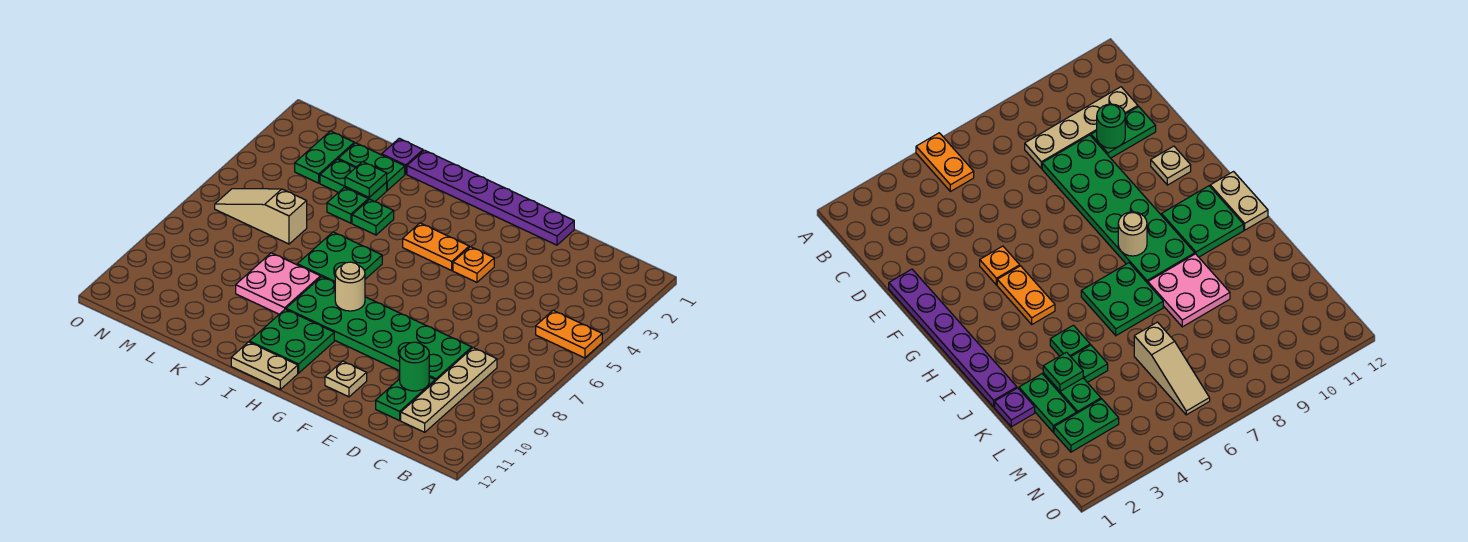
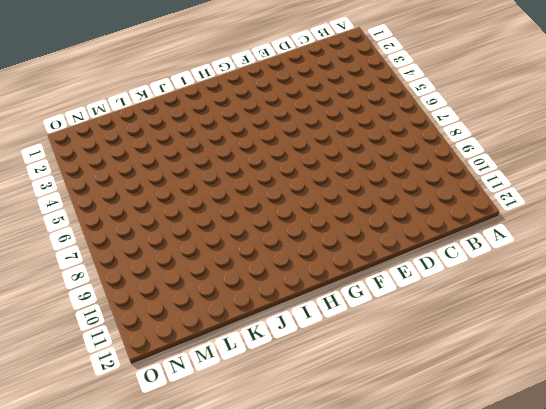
none -> orange plate A5:B5 level 1
none -> tan plate C8:C11 level 1
none -> green plate D8:I9 level 1

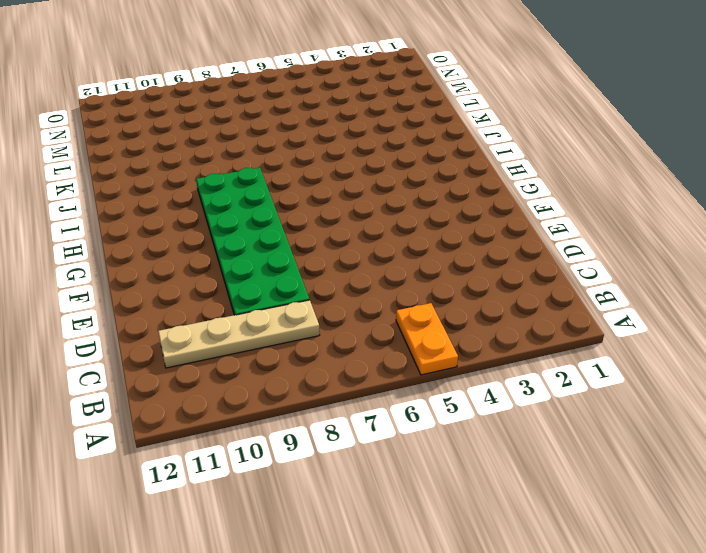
none -> green plate D10:D11 level 1
none -> purple plate E1:J1 level 1
none -> orange plate F4 level 1

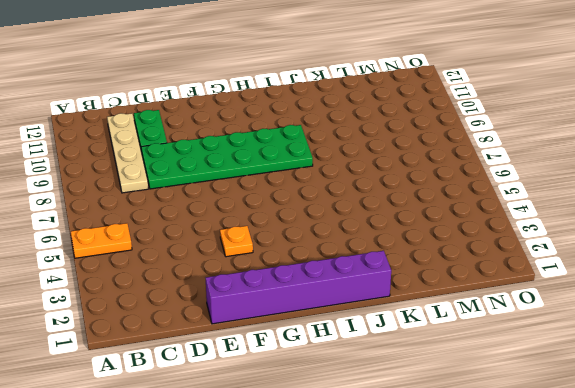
purple brick E1:J1 level 1 -> purple plate E1:J1 level 1
none -> tan plate F11 level 1
none -> orange plate G4:H4 level 1
none -> green plate H10:I11 level 1

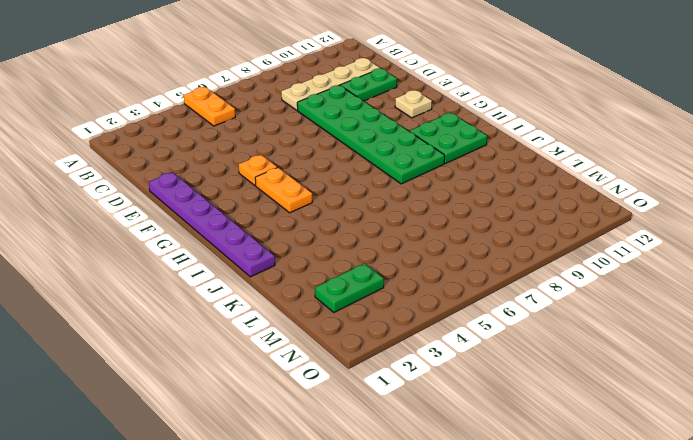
none -> tan plate H12:I12 level 1
none -> green plate I6:J7 level 1
none -> green plate J4 level 1

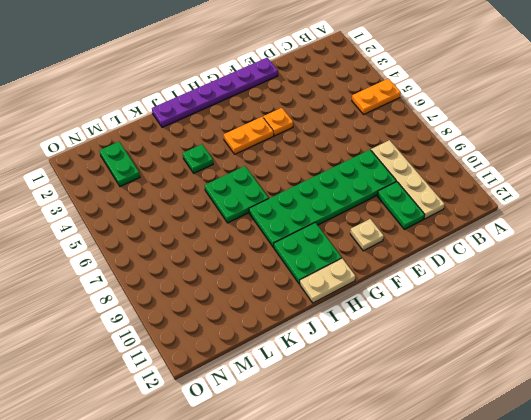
none -> pink plate J8:K9 level 1
none -> purple plate K1 level 1
none -> green plate K2:L2 level 1

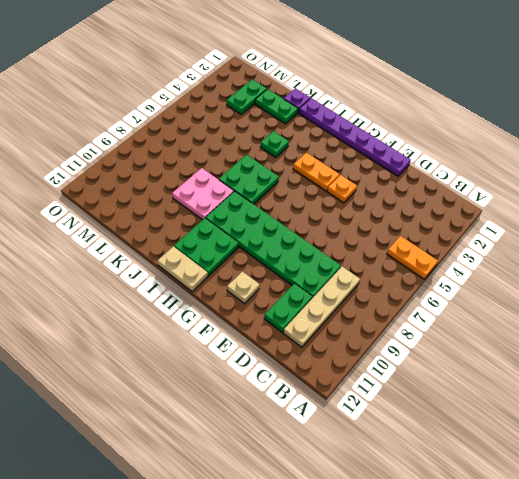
none -> green plate K3:L3 level 1
none -> green plate K4 level 1
none -> tan slope L6:N6 level 1 top L

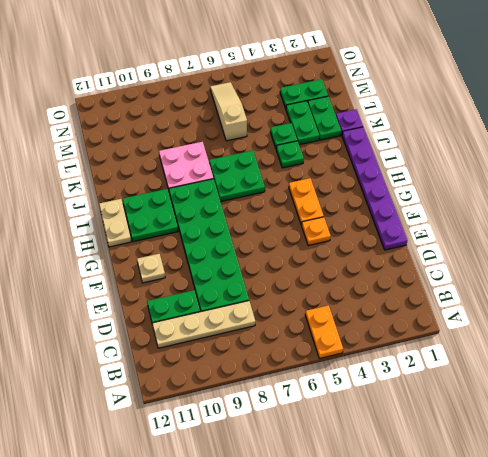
none -> green round brick D10 level 2
none -> tan round brick H8 level 2
none -> green plate K3 level 2

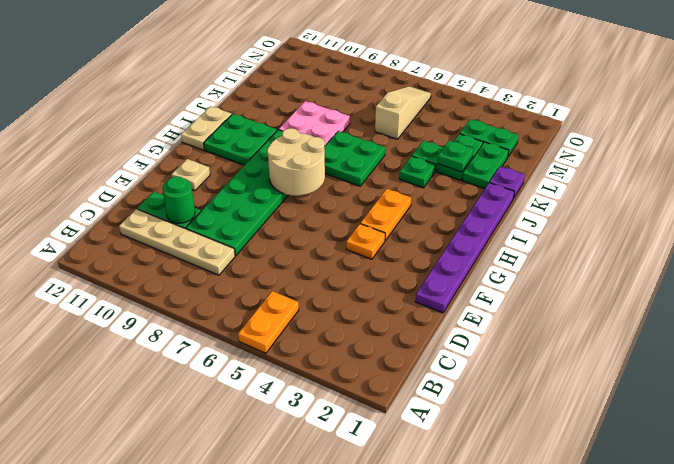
tan round brick G7:H8 level 2 -> tan round brick H8 level 2

